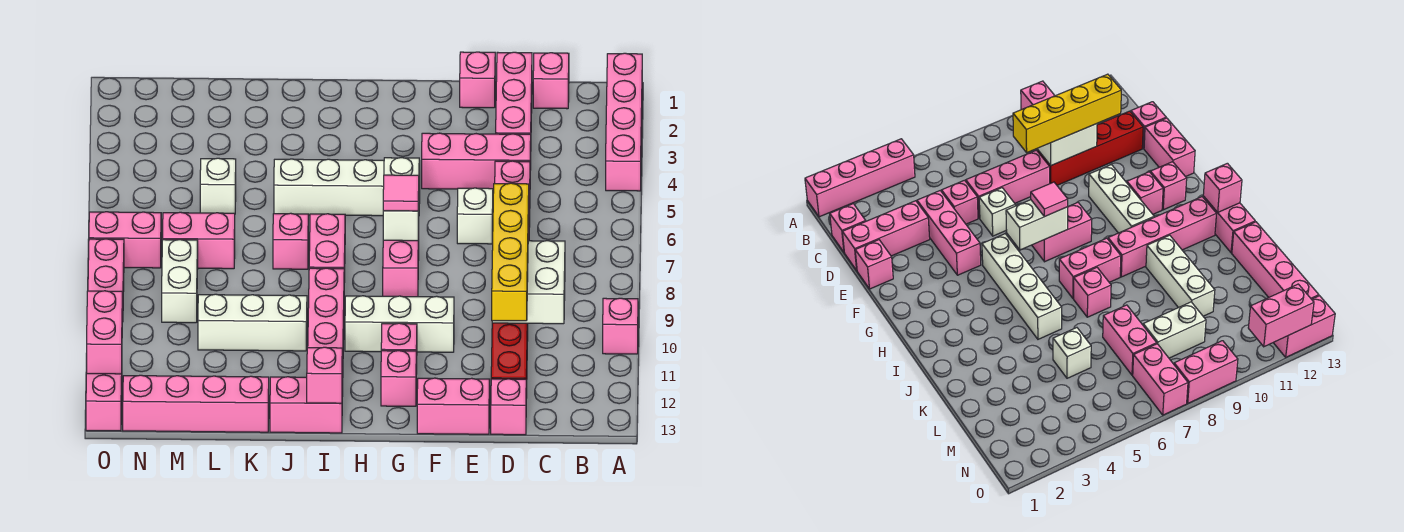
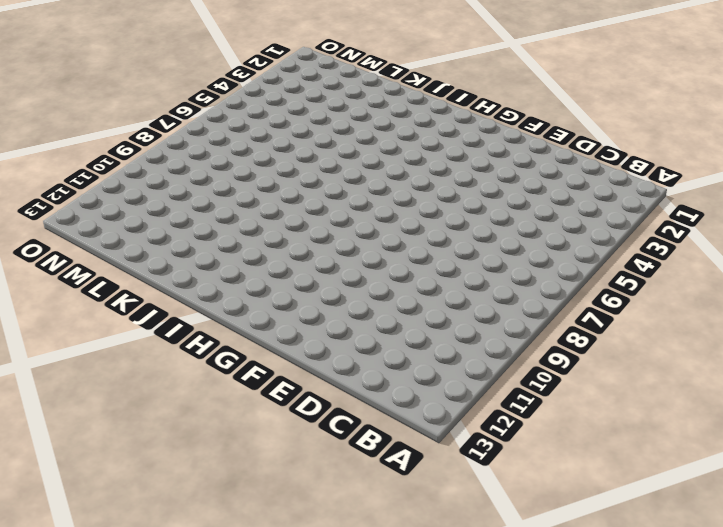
none -> pink brick A1:A4 level 1
none -> pink brick A10 level 1
none -> pink brick C1 level 1
none -> pink brick D1:D3 level 1

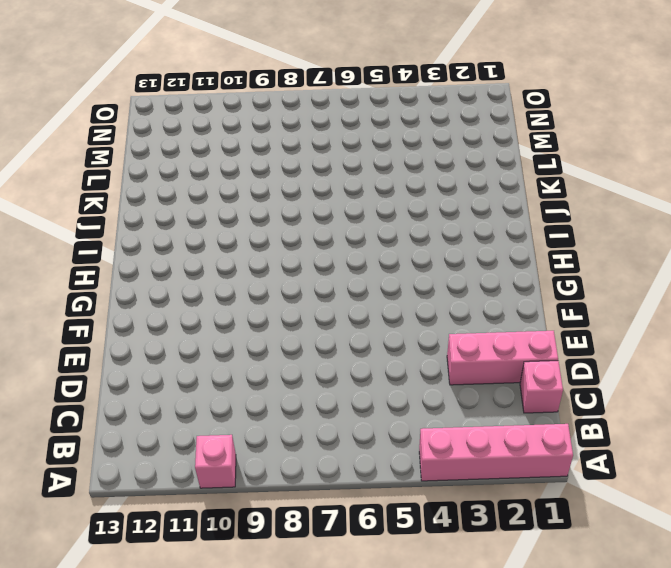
none -> pink brick D4:F4 level 1
none -> pink brick D5 level 1
none -> pink brick D6:D8 level 1
none -> red brick D9:D12 level 1

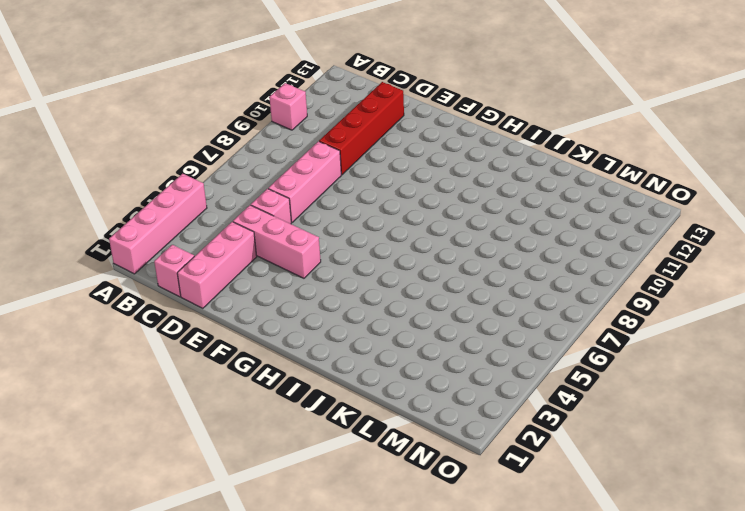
none -> pink brick D13 level 1
none -> pink brick E1 level 1
none -> white brick E6 level 1
none -> pink brick E13:F13 level 1

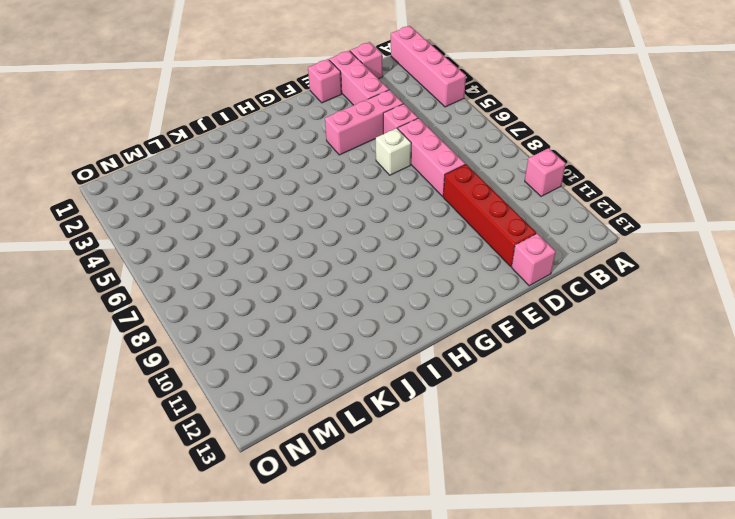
none -> pink brick E13:F13 level 1
none -> white brick F10:H10 level 1
none -> white brick G5:J5 level 1
none -> pink brick G7:G8 level 1

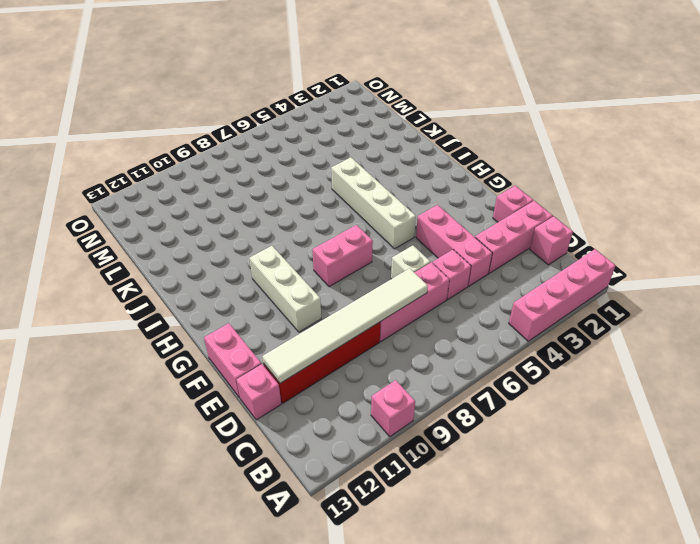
white tile D7:D12 level 2 -> white brick C9:D10 level 2
none -> pink brick G11 level 1
none -> pink brick G12 level 1
none -> pink brick I7:I8 level 1
none -> pink brick I9:I12 level 1

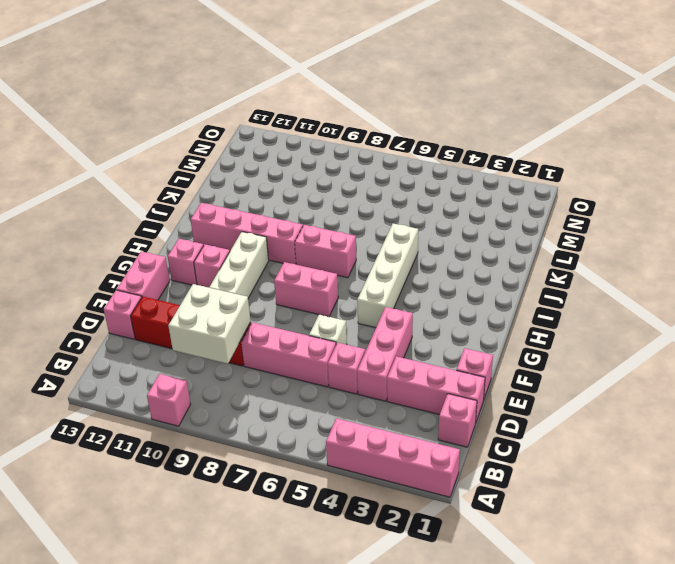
none -> pink brick I13:J13 level 1
none -> pink brick J7 level 1
none -> white brick J10:L10 level 1
none -> pink brick K13:N13 level 1

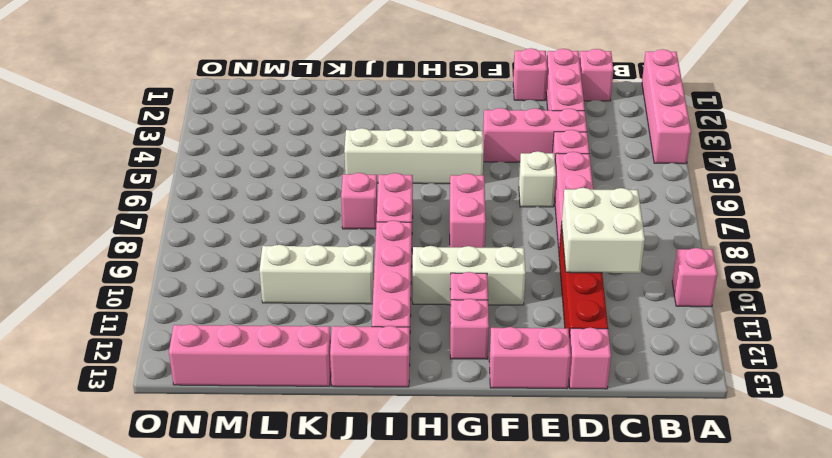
none -> white brick L5 level 1
none -> pink brick L7:M7 level 1
none -> white brick M8:M9 level 1
none -> pink brick N7:O7 level 1

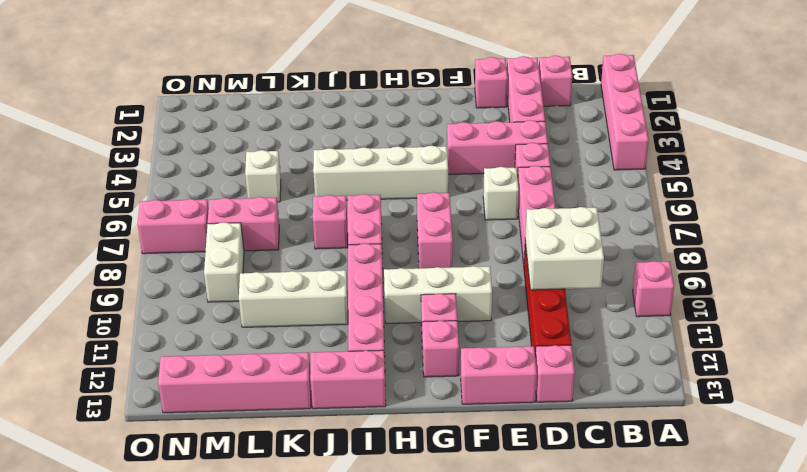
none -> pink brick O8:O9 level 1
none -> pink brick O12:O13 level 1
none -> white brick G6:G7 level 2
none -> pink brick I13 level 2

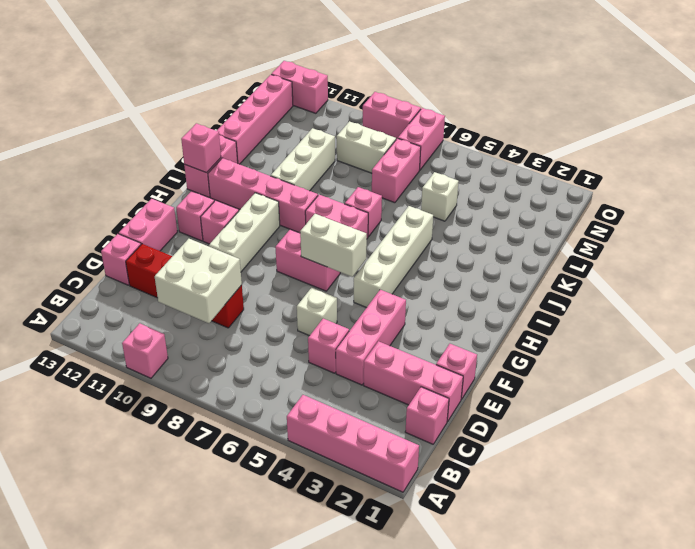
none -> pink brick D6:D8 level 1
none -> pink brick O11:O12 level 2
none -> yellow brick D8:D11 level 3
none -> pink tile G7 level 3

